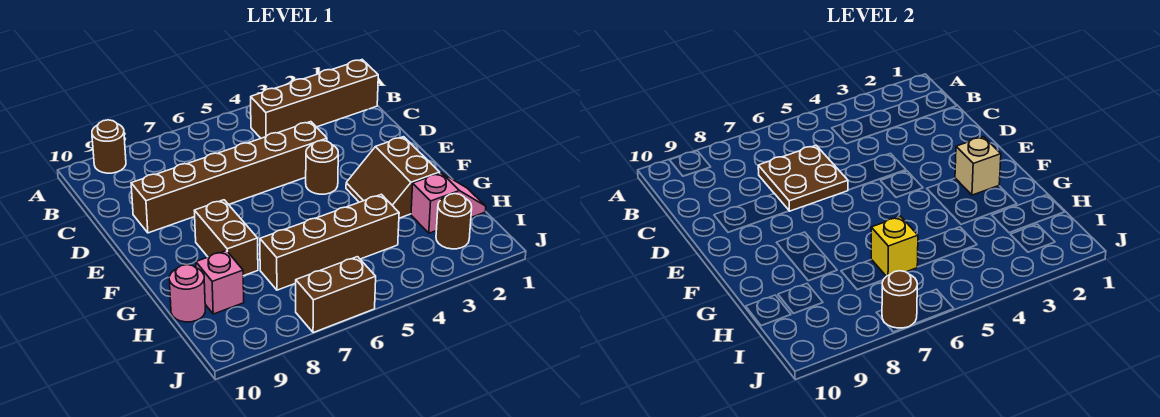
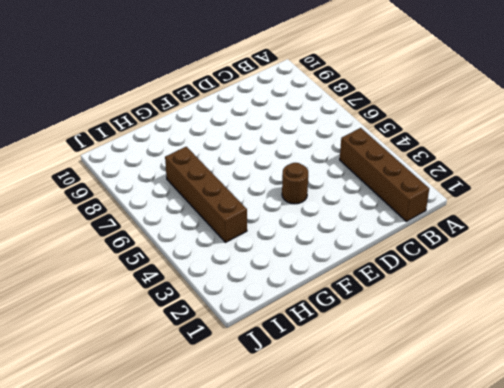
none -> brown round brick A9 level 1
none -> brown brick D4:D9 level 1
none -> brown slope F2:G3 level 1 top 2

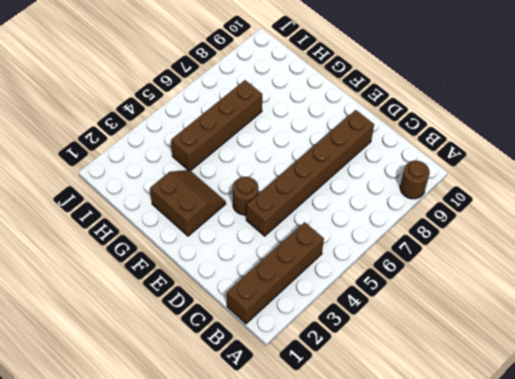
none -> brown brick F8:G8 level 1
none -> pink slope H1:H2 level 1 top 2
none -> pink brick H9 level 1

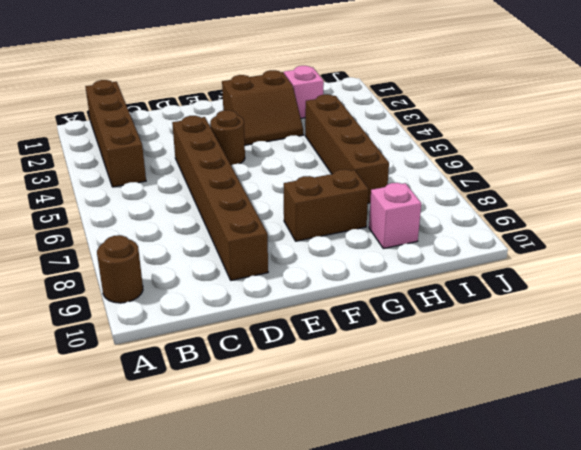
none -> pink round brick H10 level 1
none -> brown round brick I2 level 1
none -> brown brick J6:J7 level 1

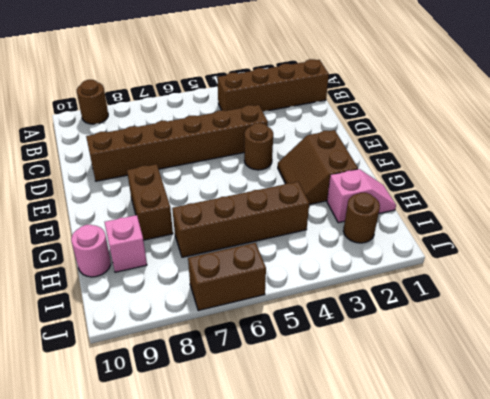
none -> brown plate C6:D7 level 2
none -> tan brick F2 level 2
none -> yellow brick H6 level 2

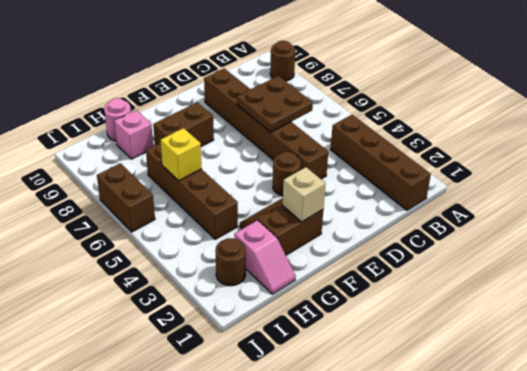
none -> brown round brick J7 level 2

